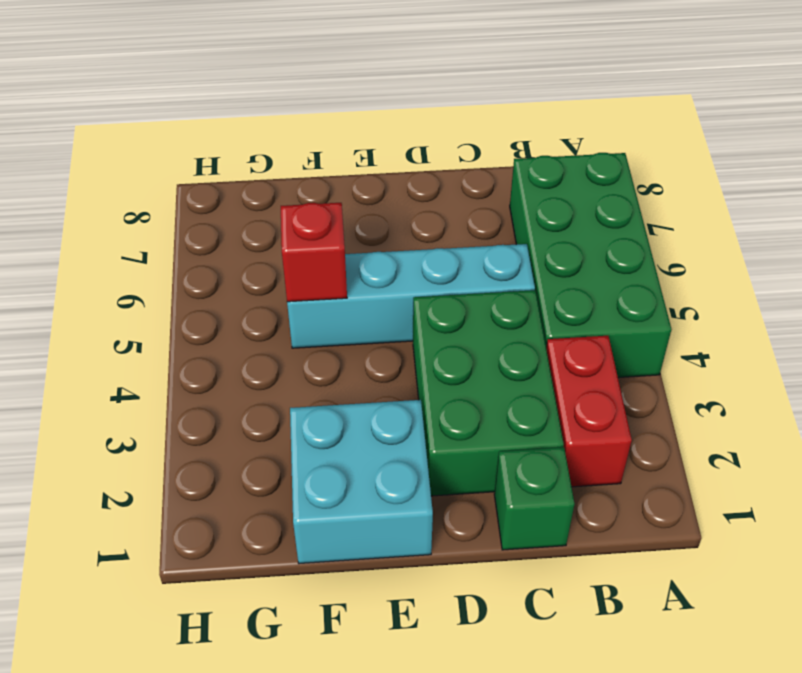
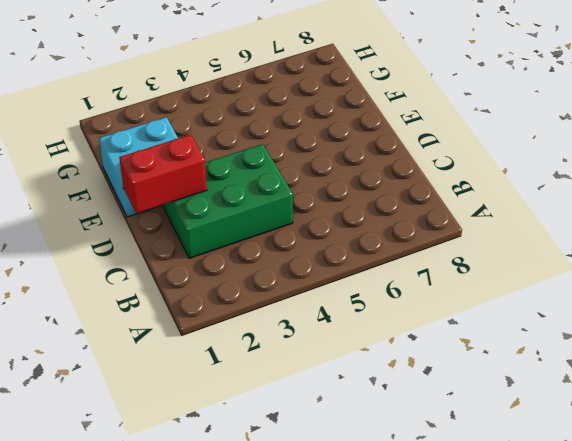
red brick D1:D2 level 2 -> red brick B2:B3 level 1
none -> green brick A4:B7 level 1
none -> green brick C1 level 1

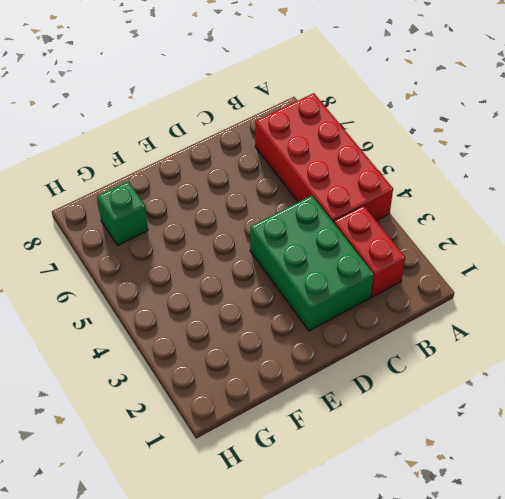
red brick A4:B7 level 1 -> green brick A4:B7 level 1
green brick G7 level 1 -> green brick C1 level 1
none -> cyan brick C5:F5 level 1
none -> cyan brick E1:F2 level 1

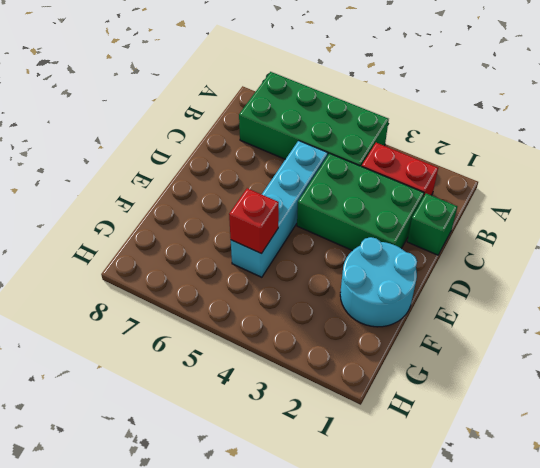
cyan round brick E1:F2 level 1 -> cyan brick E1:F2 level 1

